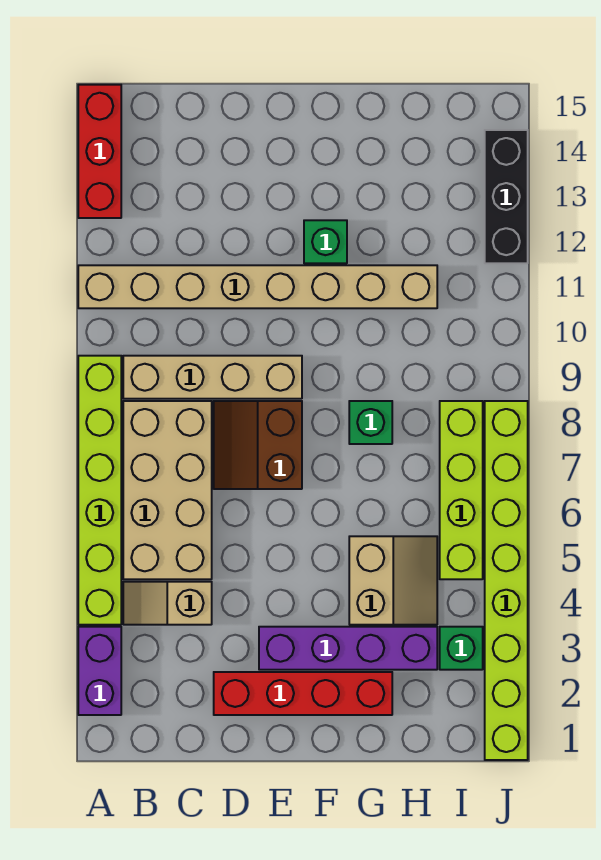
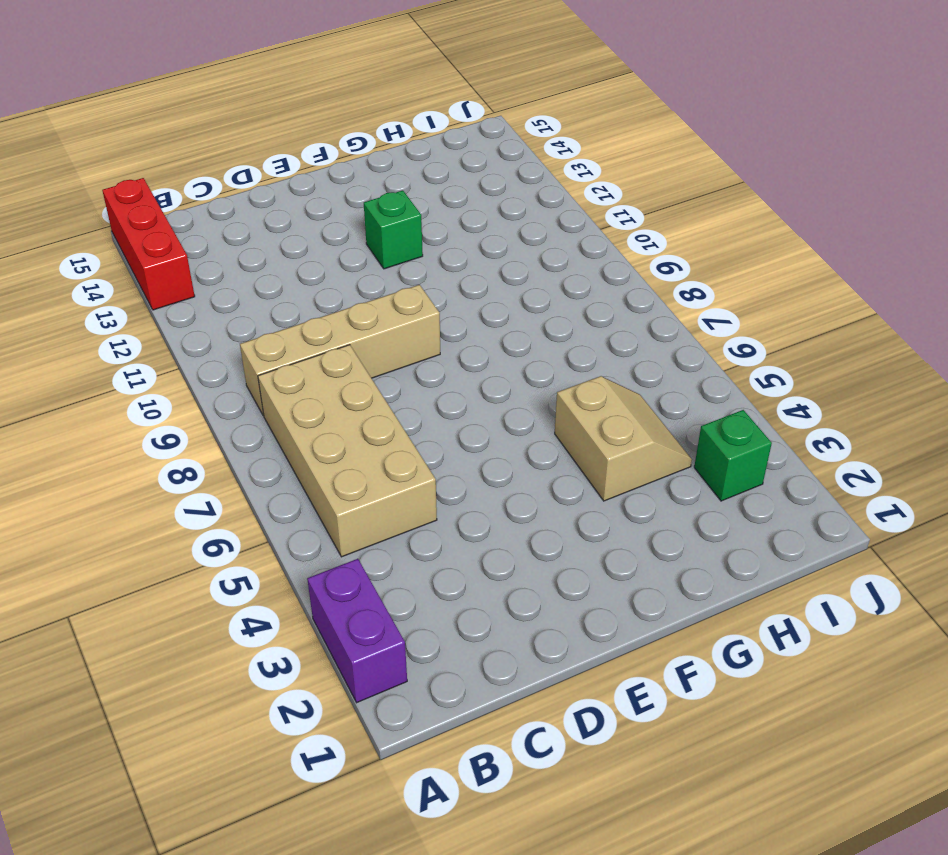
none -> lime brick A4:A9 level 1
none -> tan brick A11:H11 level 1
none -> tan slope B4:C4 level 1 top C

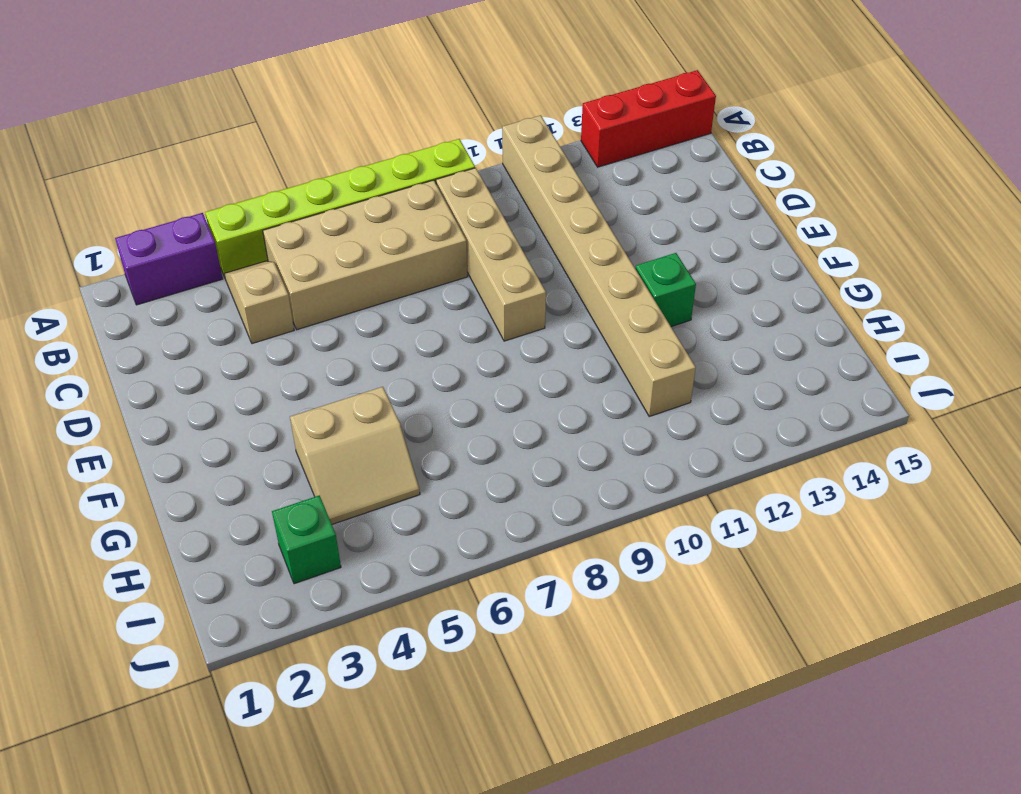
none -> red brick D2:G2 level 1
none -> brown slope D7:E8 level 1 top E
none -> purple brick E3:H3 level 1

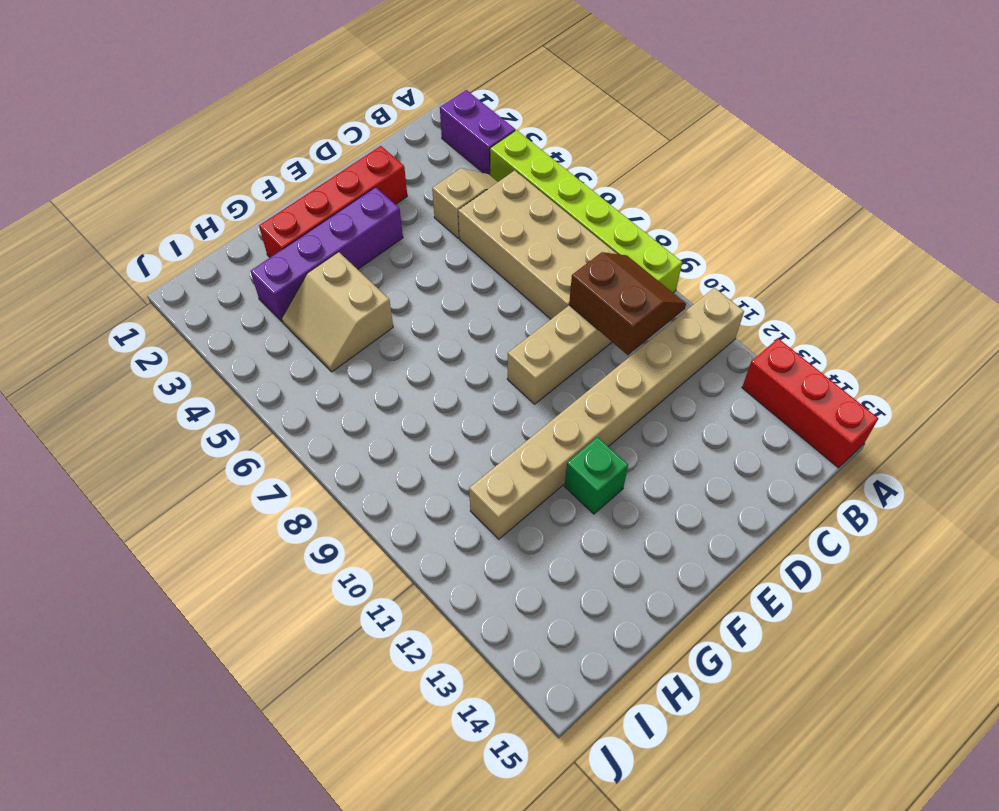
brown slope B9:C10 level 2 top C -> brown slope D7:E8 level 1 top E
none -> green brick G8 level 1
none -> green brick I3 level 1
none -> lime brick I5:I8 level 1

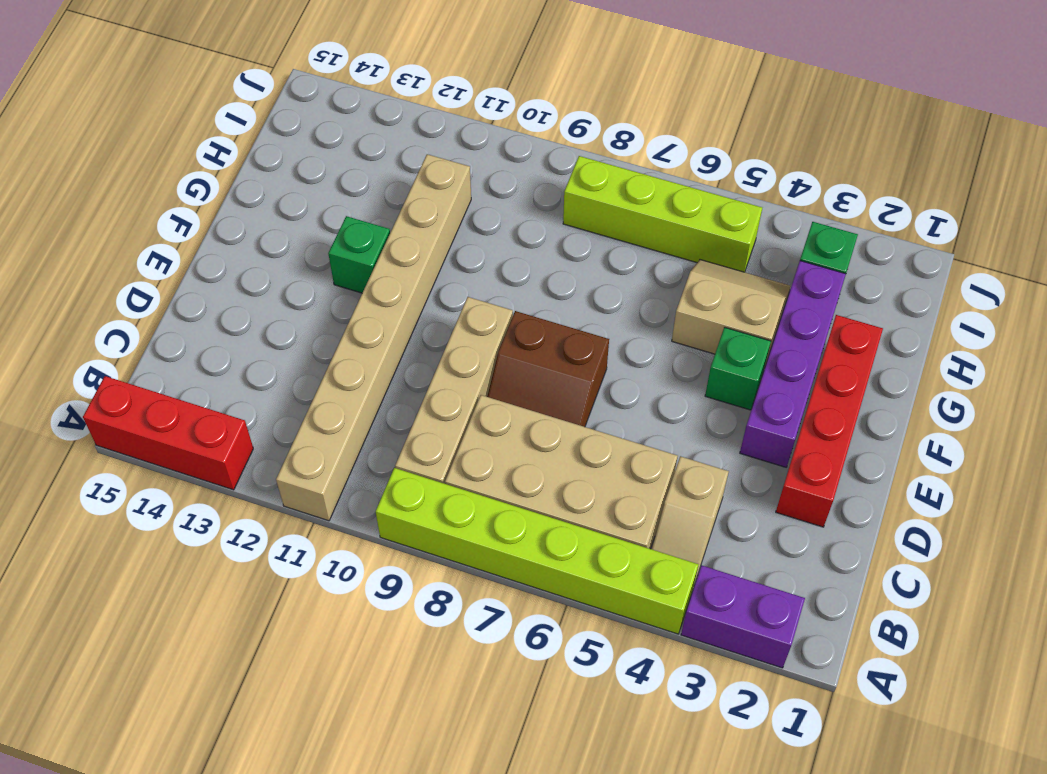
green brick F4 level 1 -> green brick G8 level 1
none -> lime brick J1:J8 level 1
none -> black brick J12:J14 level 1

